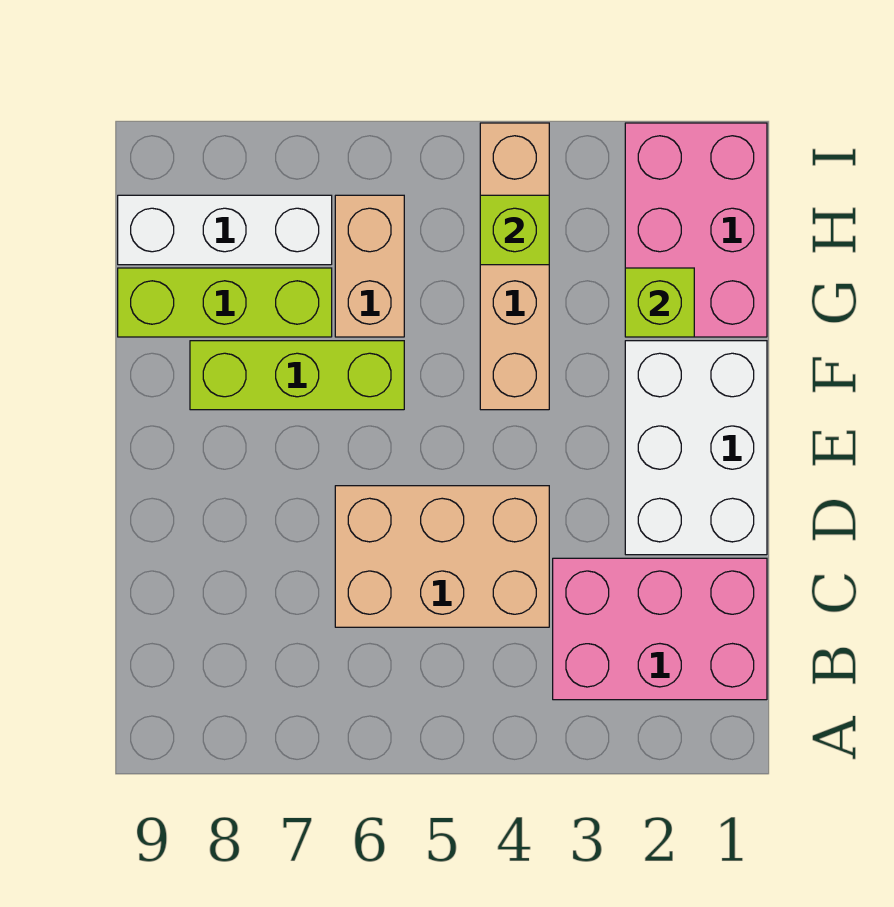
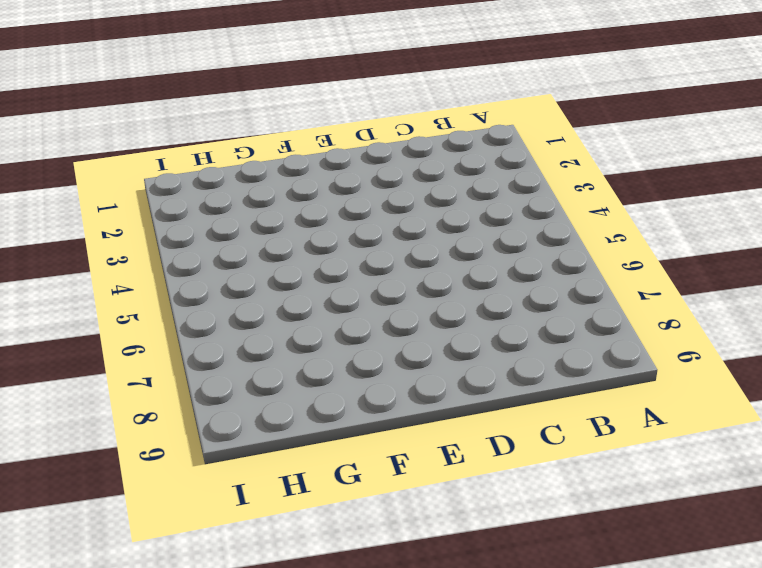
none -> pink brick B1:C3 level 1
none -> tan brick C4:D6 level 1

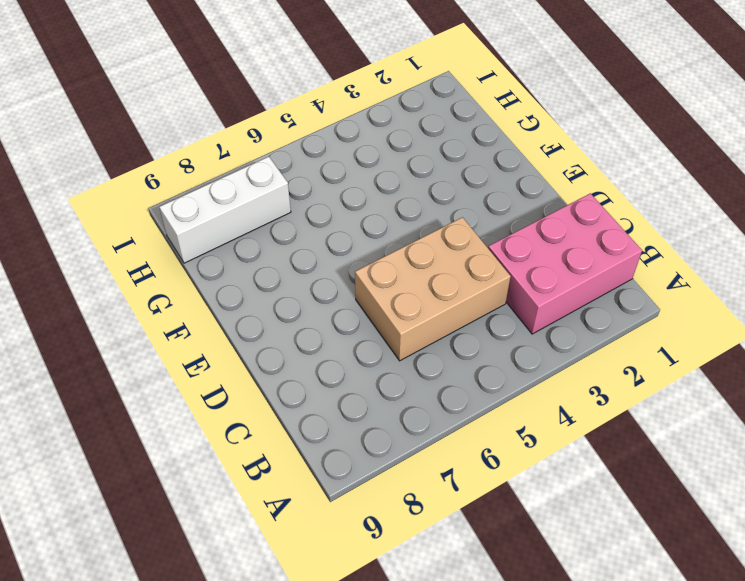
none -> white brick D1:F2 level 1
none -> tan brick F4:I4 level 1

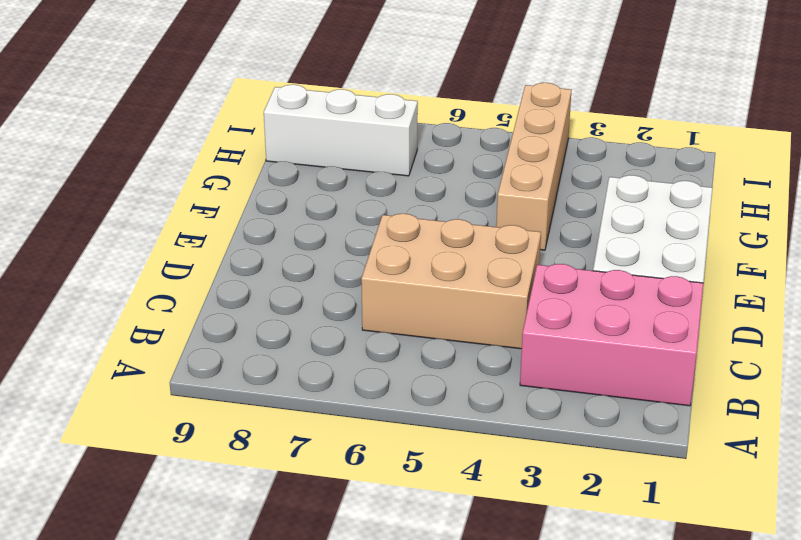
none -> lime brick F6:F8 level 1
none -> pink brick G1:I2 level 1

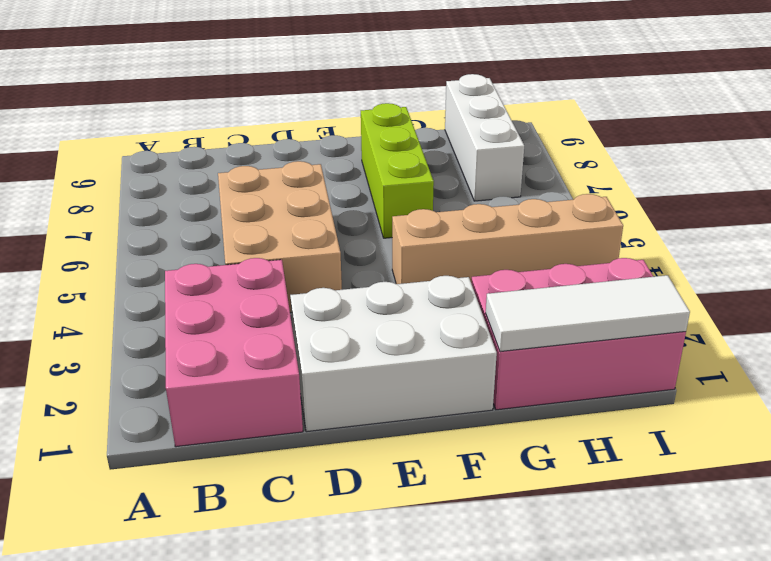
white tile G1:I1 level 2 -> none
none -> tan brick G6:H6 level 1
none -> lime brick G7:G9 level 1

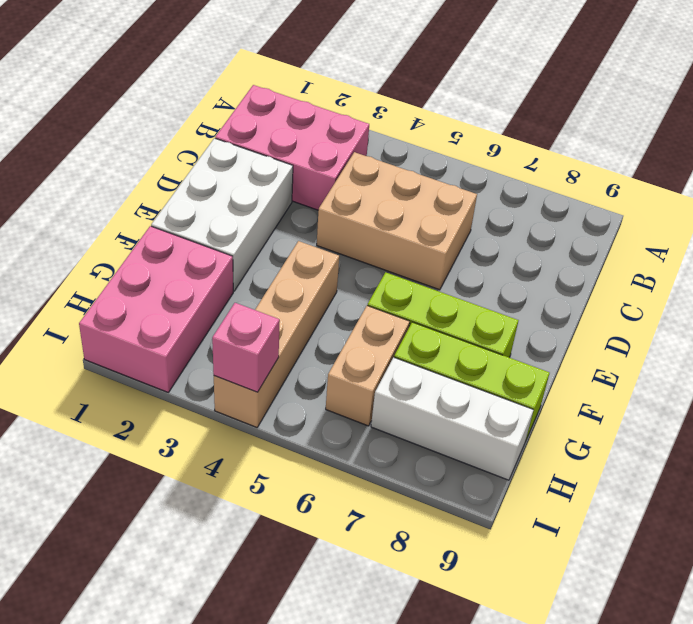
pink brick I4 level 2 -> none
none -> lime brick G2 level 2
none -> lime brick H4 level 2

